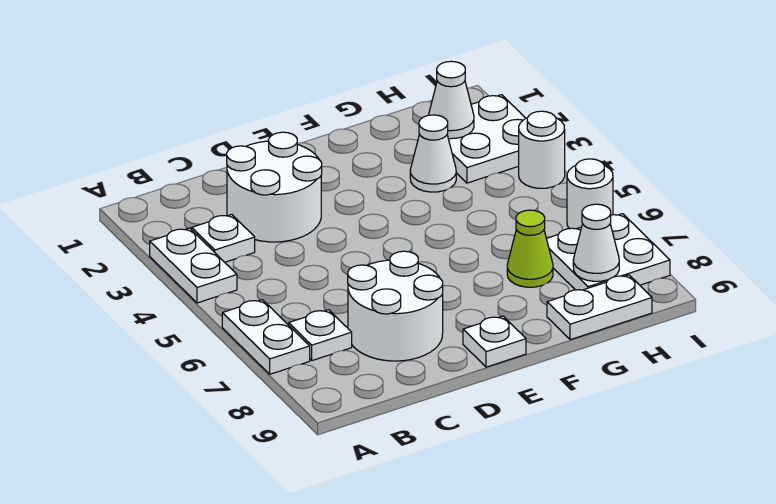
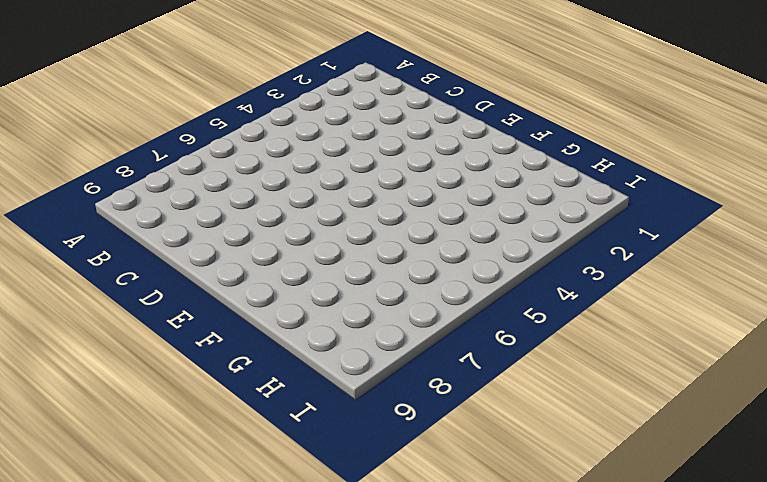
none -> white plate A3:A4 level 1
none -> white plate A6:A7 level 1
none -> white plate B3 level 1

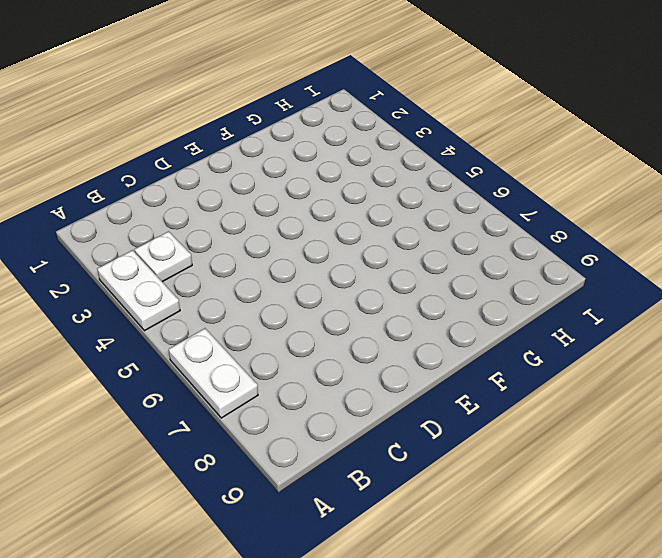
none -> white plate B7 level 1
none -> white round brick C2:D3 level 1
none -> white round brick C7:D8 level 1

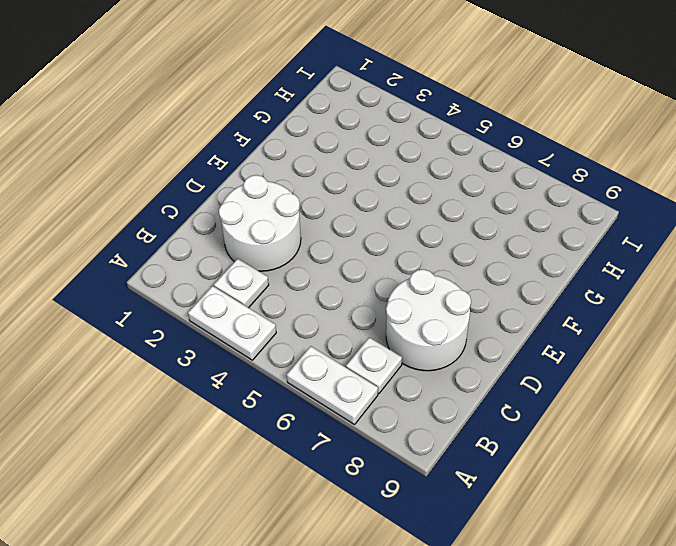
none -> white plate E9 level 1
none -> white cone G3 level 1
none -> lime cone G7 level 1

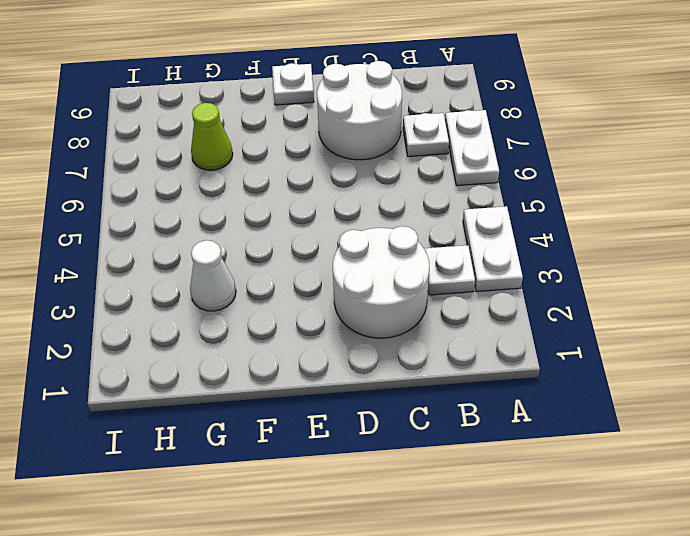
none -> white plate G9:H9 level 1
none -> white plate H2:I3 level 1
none -> white plate H7:I8 level 1

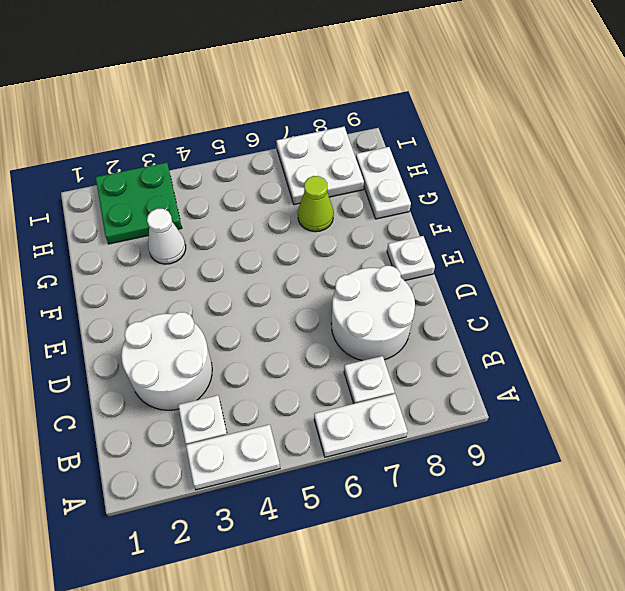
green plate H2:I3 level 1 -> white plate H2:I3 level 1
none -> white round brick I4 level 1
none -> white round brick I6 level 1
none -> white cone H2 level 2

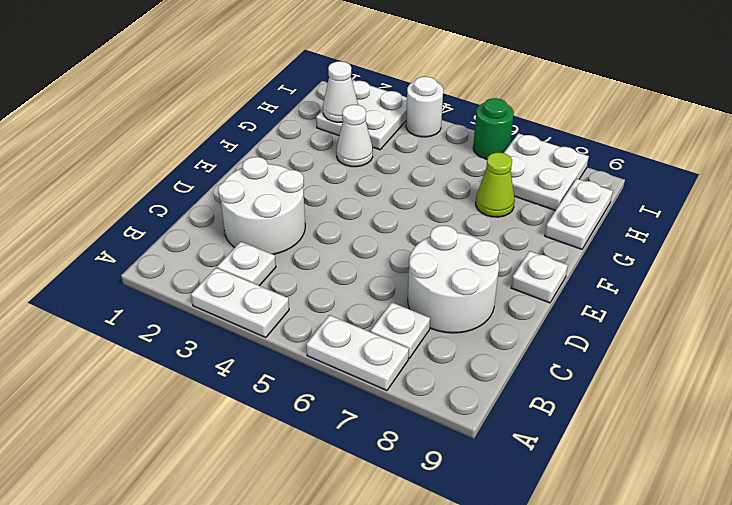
green round brick I6 level 1 -> white round brick I6 level 1
none -> white cone H8 level 2

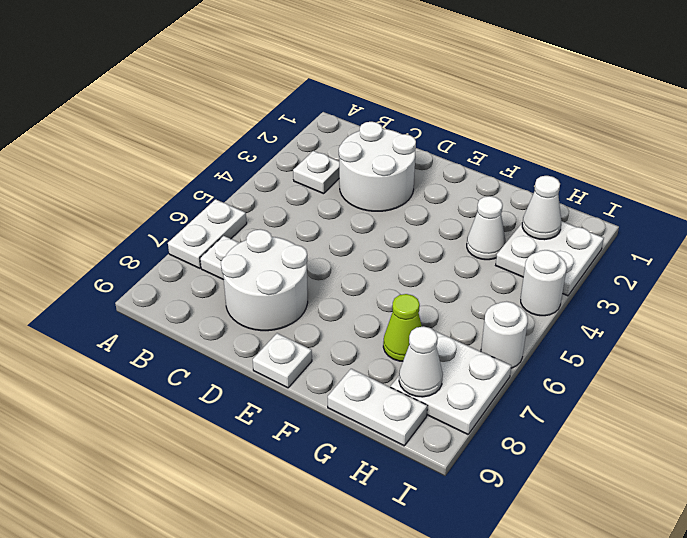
none -> white plate A3:A4 level 1

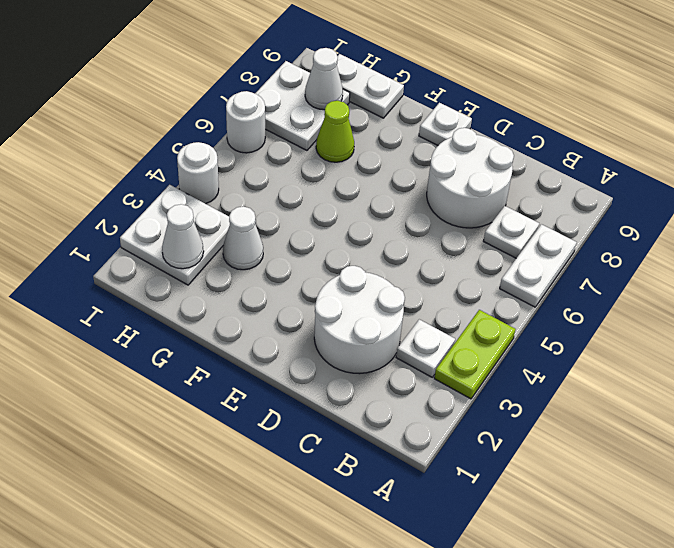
lime plate A3:A4 level 1 -> white plate A3:A4 level 1

